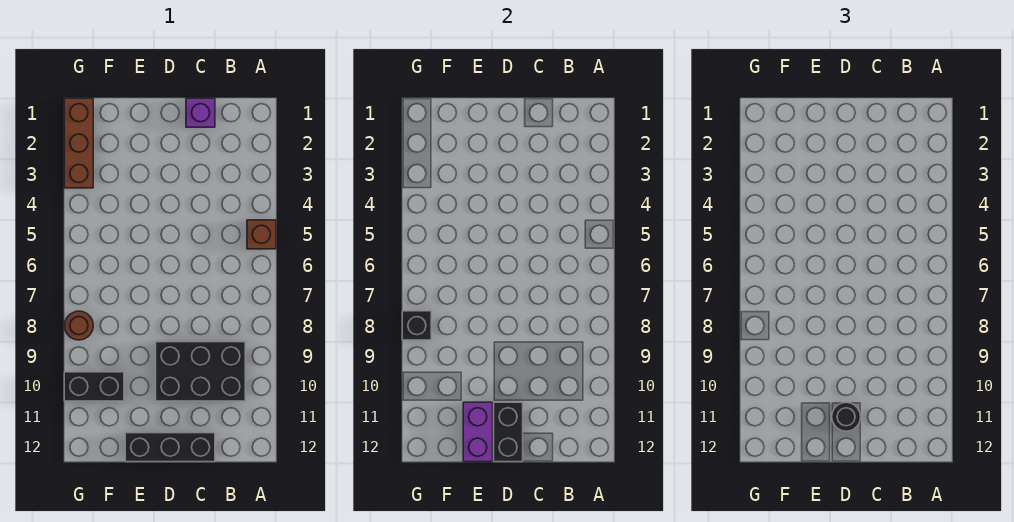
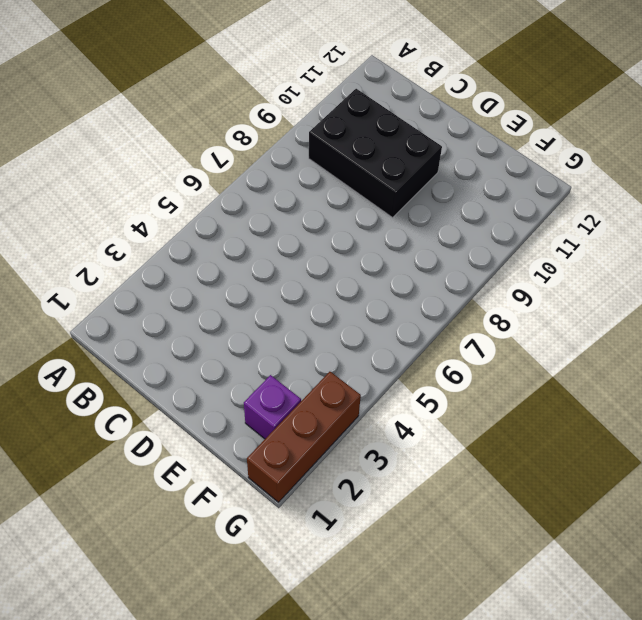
purple brick F2 level 1 -> purple brick C1 level 1
none -> brown brick A5 level 1
none -> black brick C12:E12 level 1

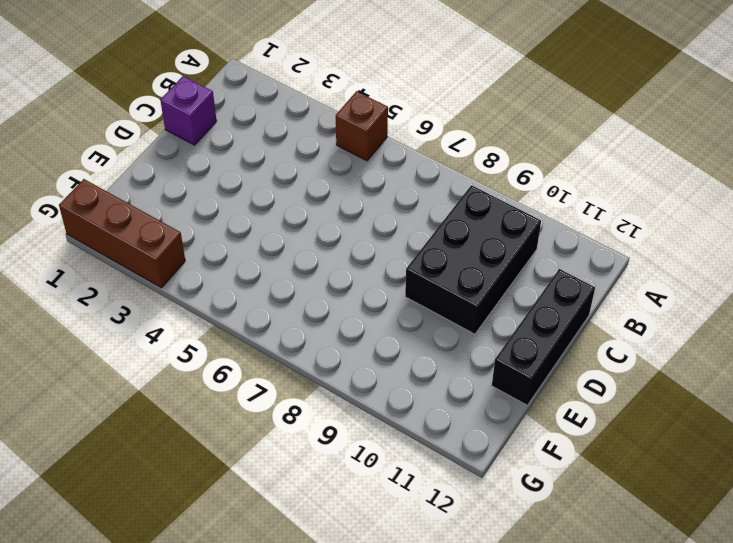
none -> black brick F10:G10 level 1
none -> brown round brick G8 level 1

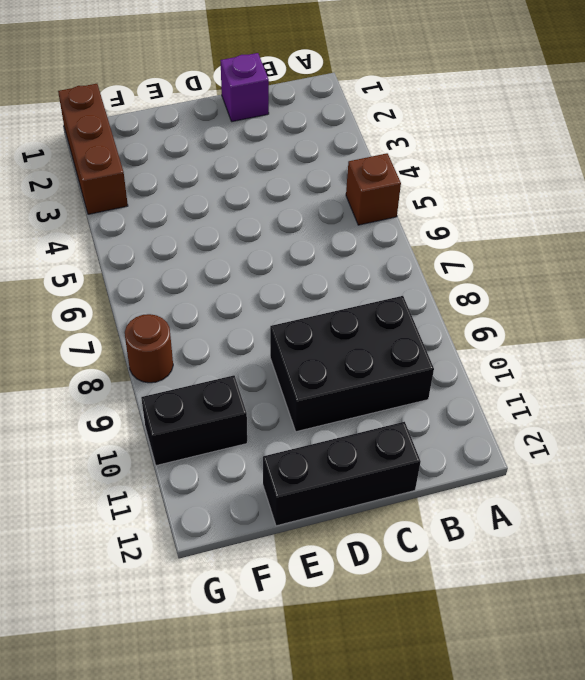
none -> black brick D11:D12 level 2
none -> purple brick E11:E12 level 2

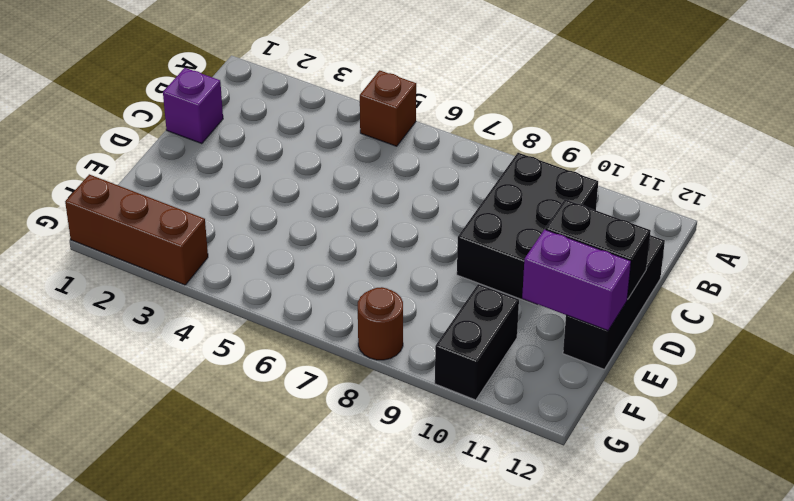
none -> black brick G8 level 2
none -> black round brick D11 level 3

